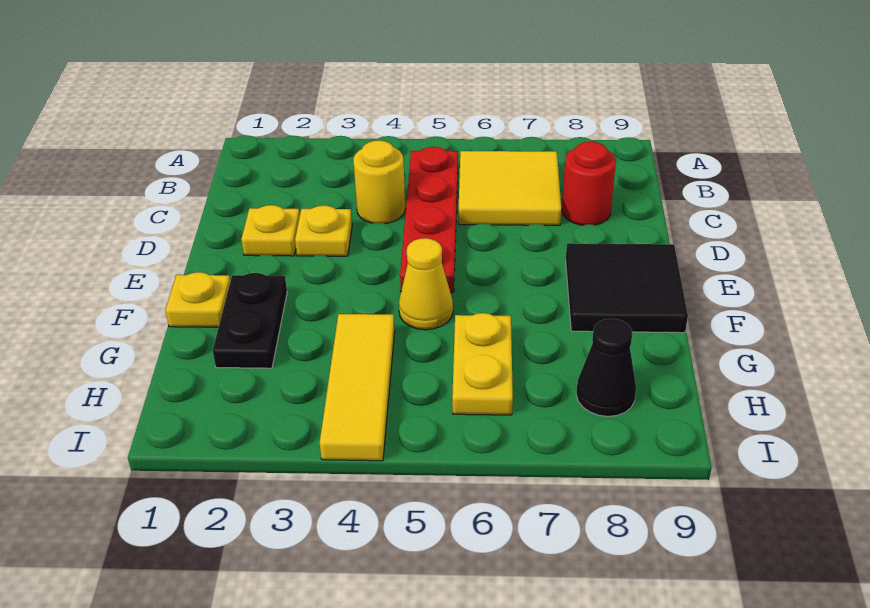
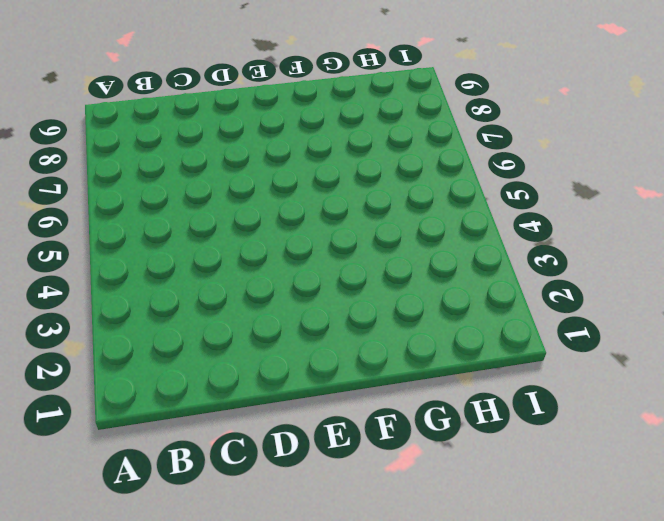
none -> red plate B5:E5 level 1
none -> yellow tile B6:C7 level 1
none -> yellow round brick C4 level 1

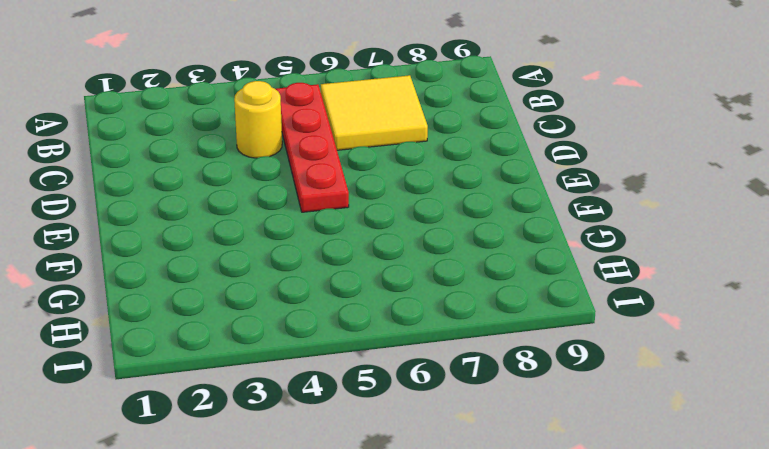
none -> red round brick C8 level 1
none -> yellow plate D2 level 1
none -> yellow plate D3 level 1

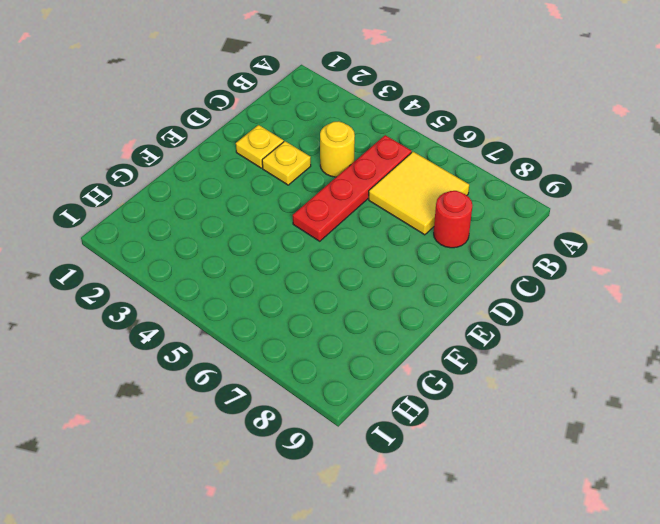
none -> black tile E8:F9 level 1
none -> yellow plate F1 level 1
none -> black plate F2:G2 level 1

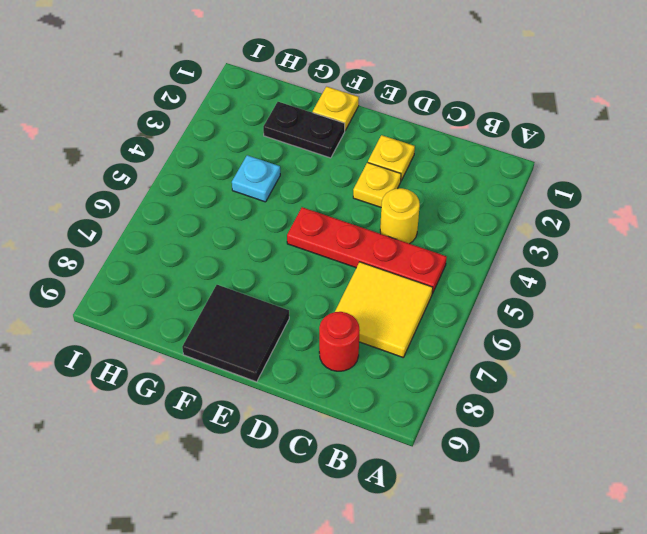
cyan plate G4 level 1 -> yellow tile G4:I4 level 1
none -> yellow cone F5 level 1
none -> yellow plate G6:H6 level 1
none -> black cone H8 level 1

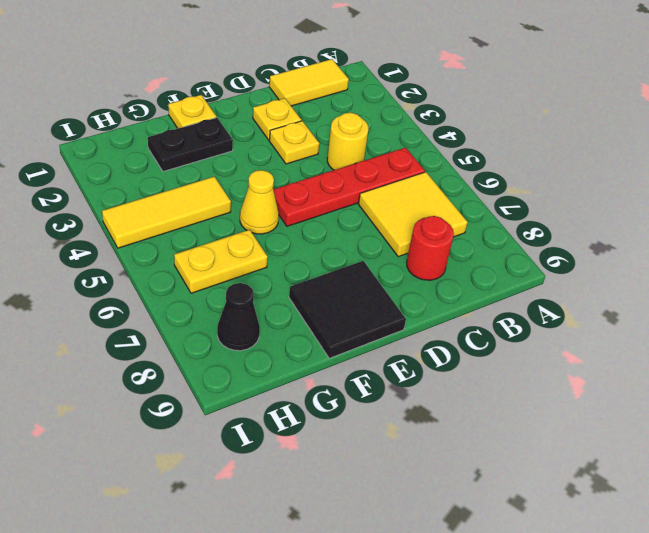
yellow tile B1:C1 level 1 -> none

